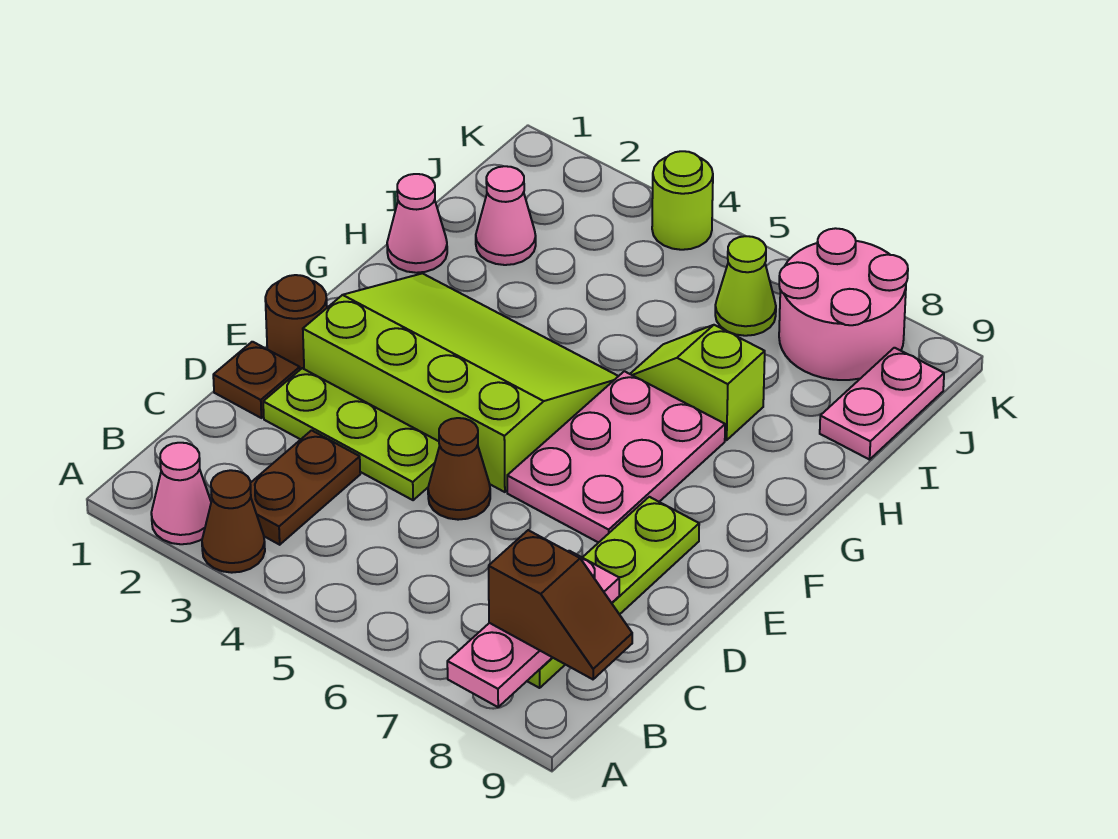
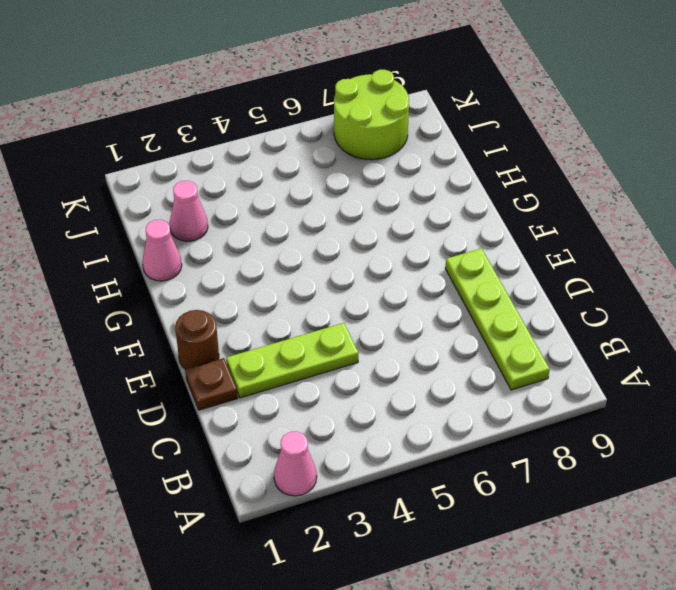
lime round brick J7:K8 level 1 -> pink round brick J7:K8 level 1
none -> brown cone A3 level 1
none -> brown plate B3:C3 level 1
none -> brown cone D5 level 1

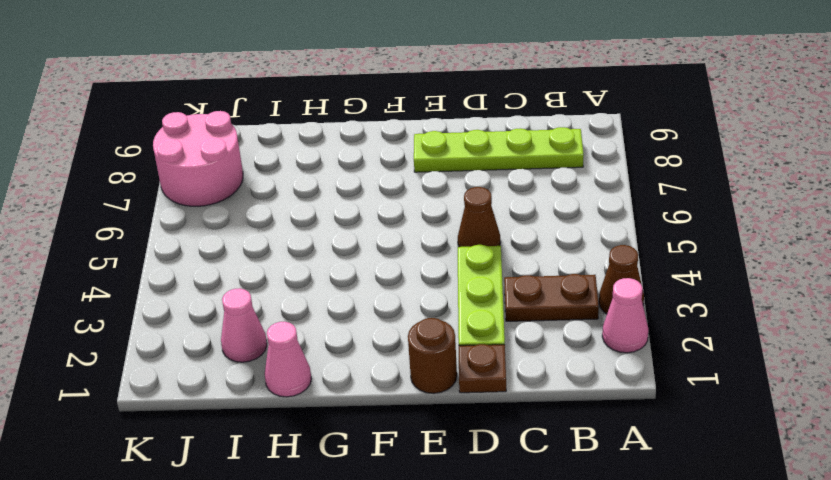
none -> lime slope E2:G5 level 1 top E
none -> pink plate E6:G7 level 1
none -> lime slope H6:H7 level 1 top 7

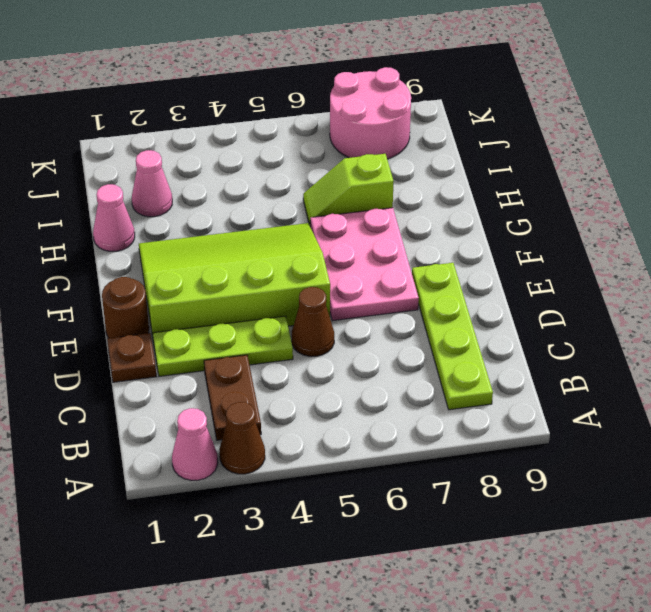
none -> pink plate I9:J9 level 1
none -> lime cone J6 level 1
none -> lime round brick K4 level 1

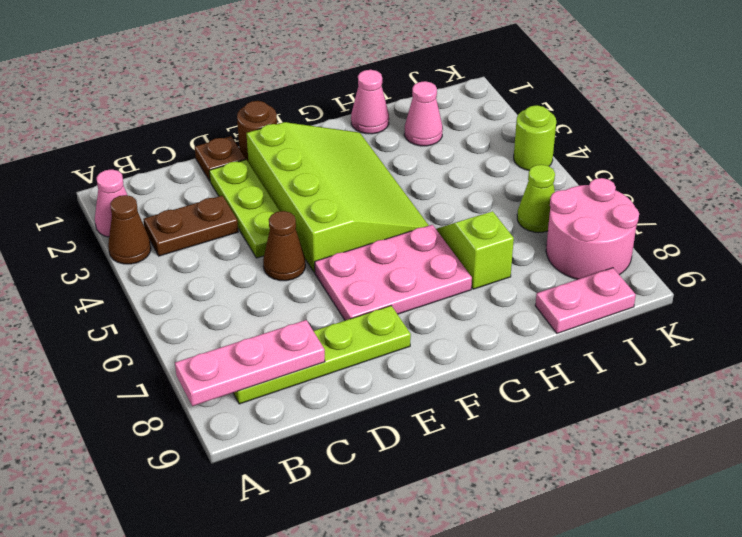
none -> brown slope B8:B9 level 3 top 8

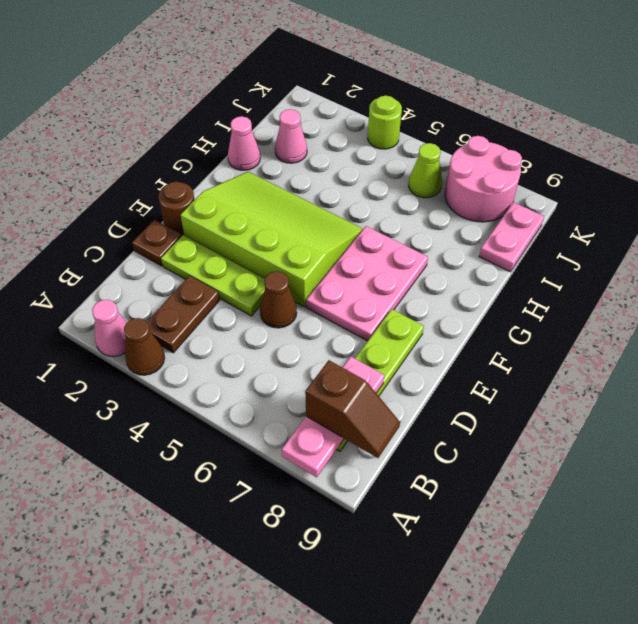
none -> lime slope H6:H7 level 1 top 7

